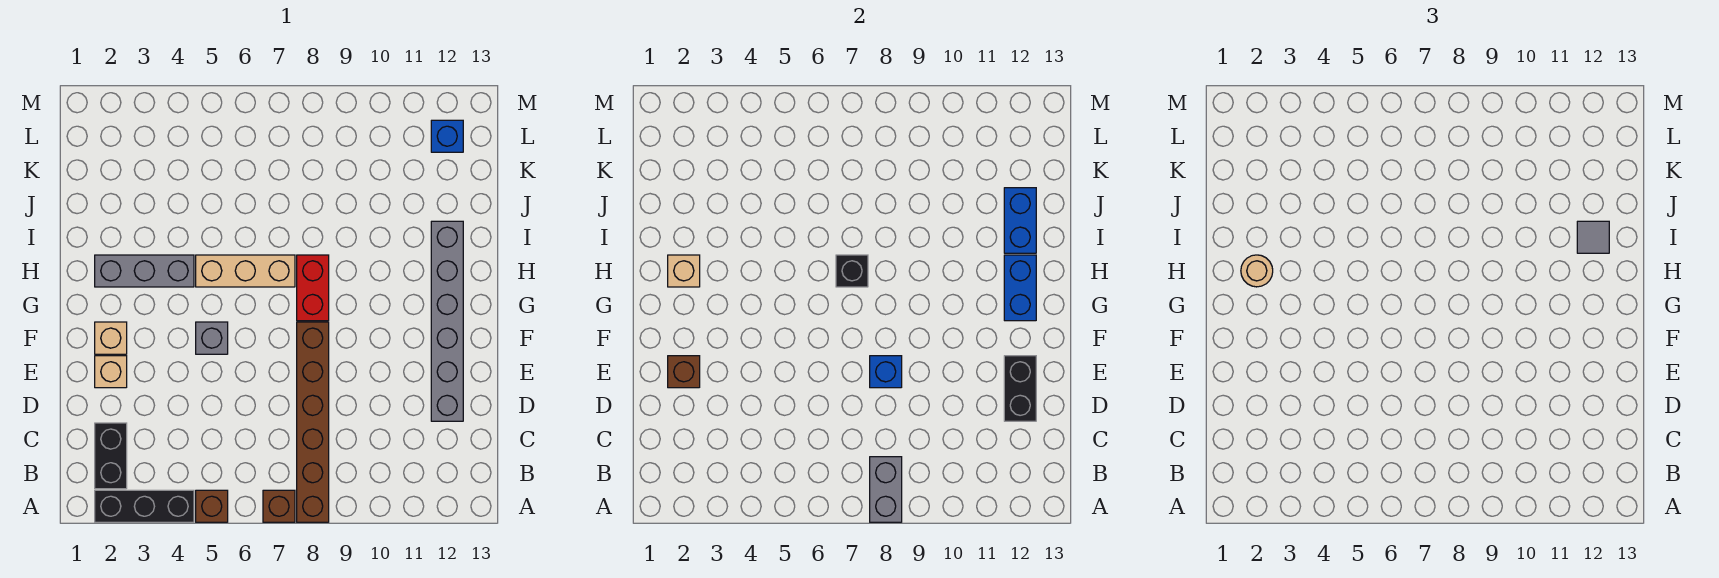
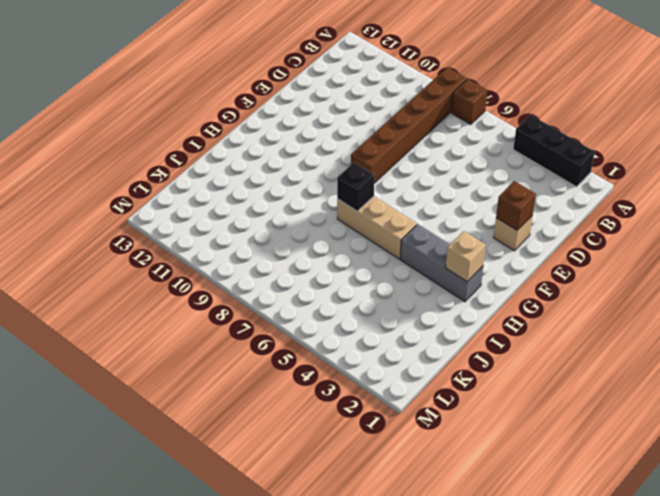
none -> brown brick A5 level 1
none -> black brick B2:C2 level 1
none -> grey brick D12:I12 level 1

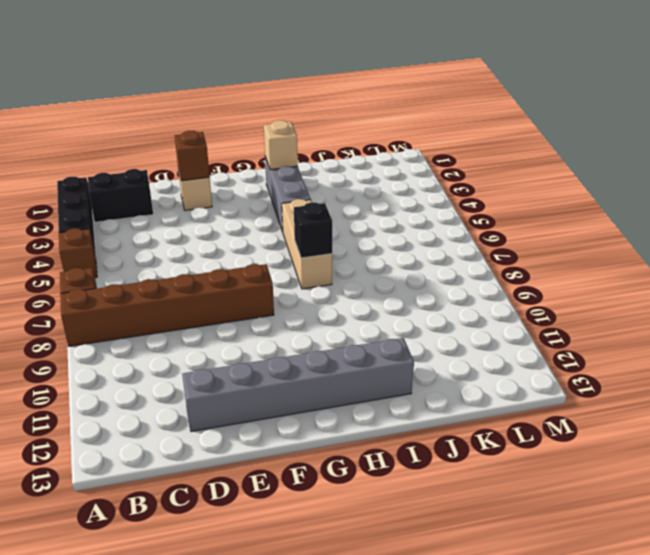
none -> tan brick F2 level 1
none -> grey brick F5 level 1
none -> red brick G8:H8 level 1

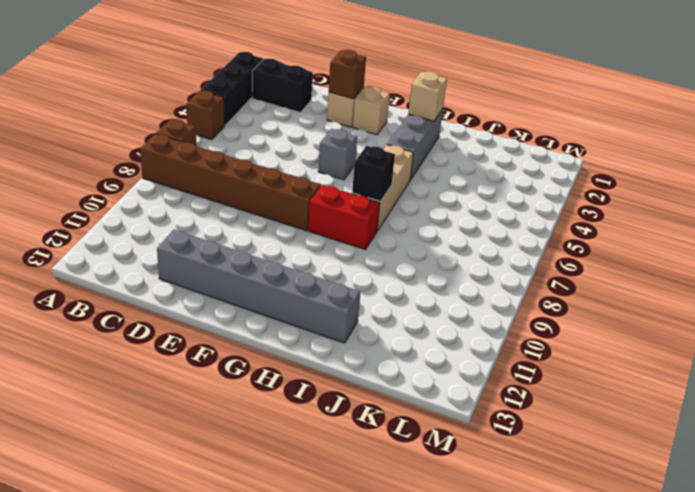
none -> blue brick L12 level 1
none -> grey brick A8:B8 level 2
none -> black brick D12:E12 level 2

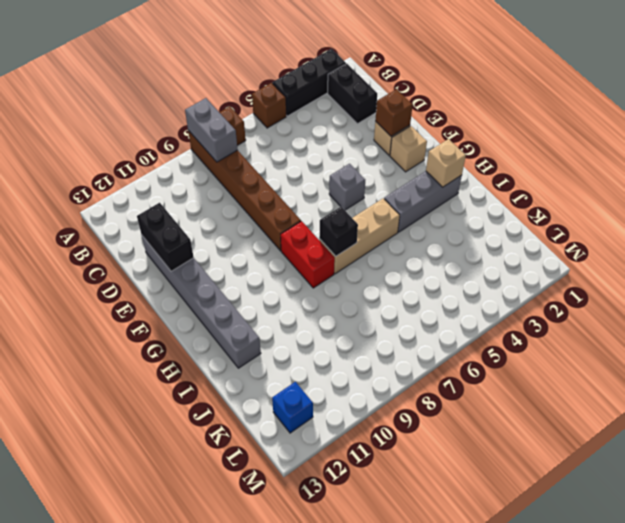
none -> blue brick E8 level 2
none -> blue brick G12:H12 level 2
none -> blue brick I12:J12 level 2

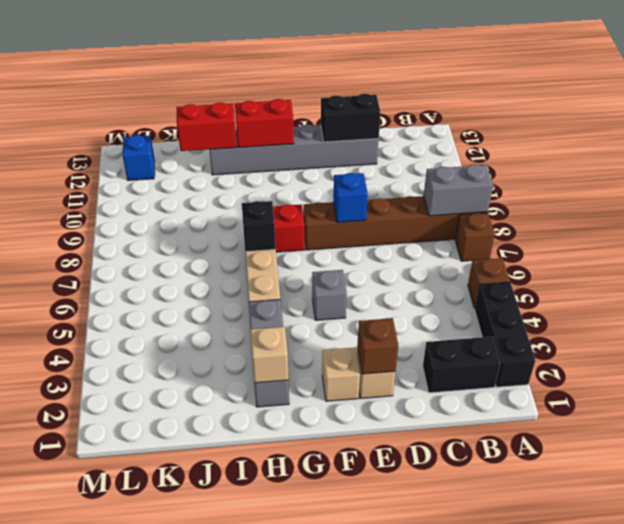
red brick G12:H12 level 2 -> blue brick G12:H12 level 2
red brick I12:J12 level 2 -> blue brick I12:J12 level 2
none -> tan round brick H2 level 3
none -> grey tile I12 level 3

